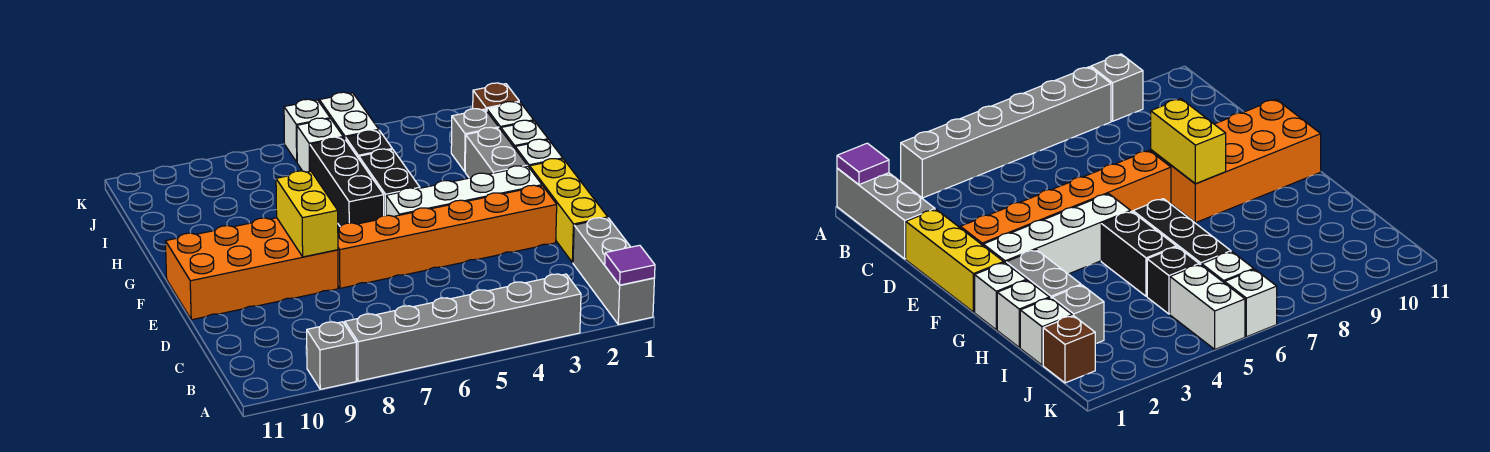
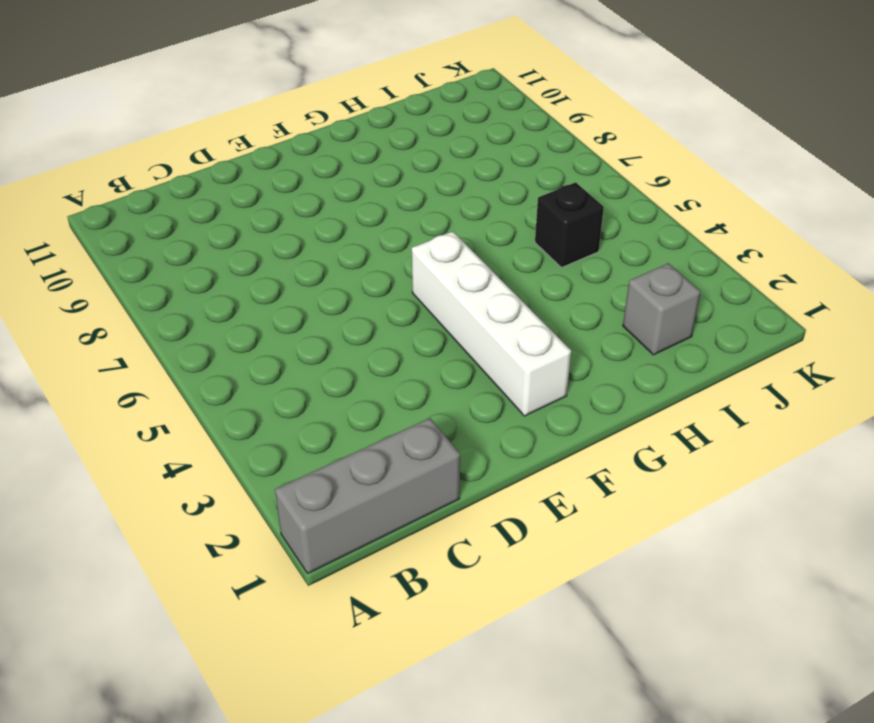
none -> grey brick A3:A8 level 1
none -> grey brick A9 level 1
none -> yellow brick D1:F1 level 1

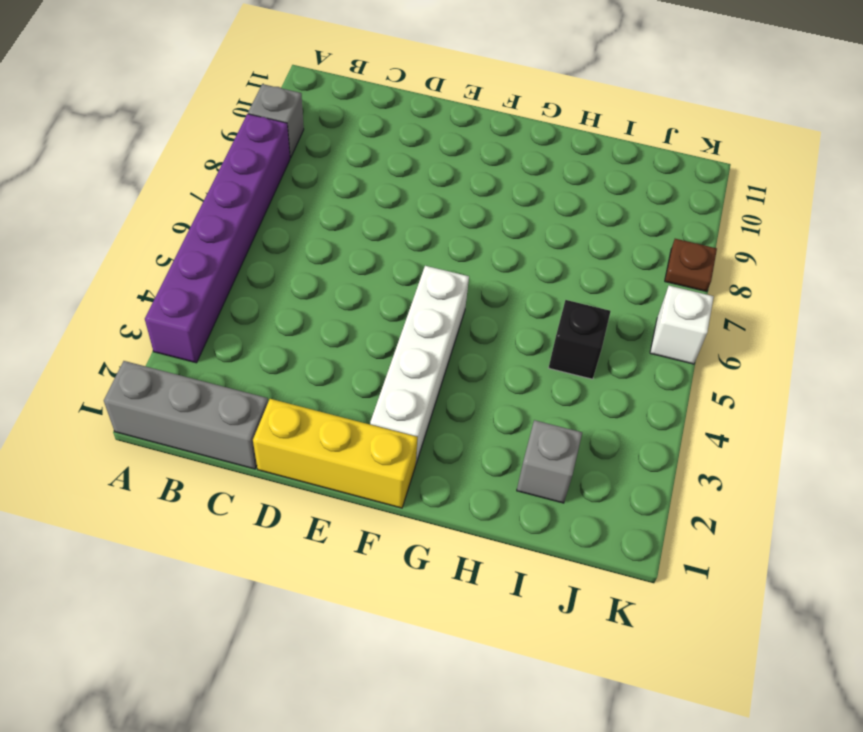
purple brick A3:A8 level 1 -> grey brick A3:A8 level 1
brown plate K8 level 1 -> none
none -> orange brick E2:E7 level 1
none -> orange brick E8:F11 level 1
none -> white brick G1 level 1

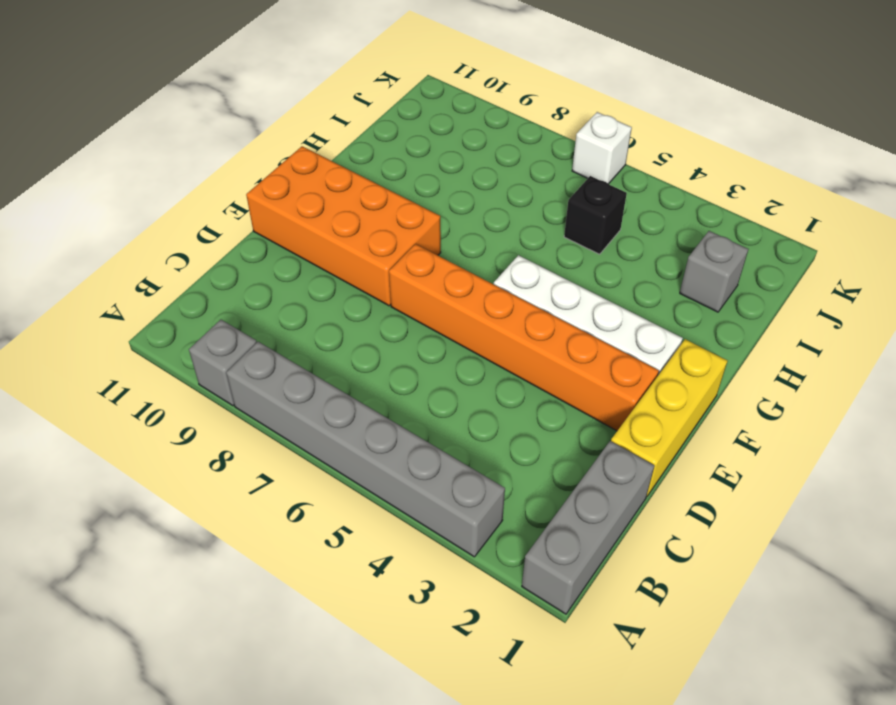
none -> white brick G1 level 1
none -> grey brick G2:H2 level 1
none -> black brick G5:H5 level 1

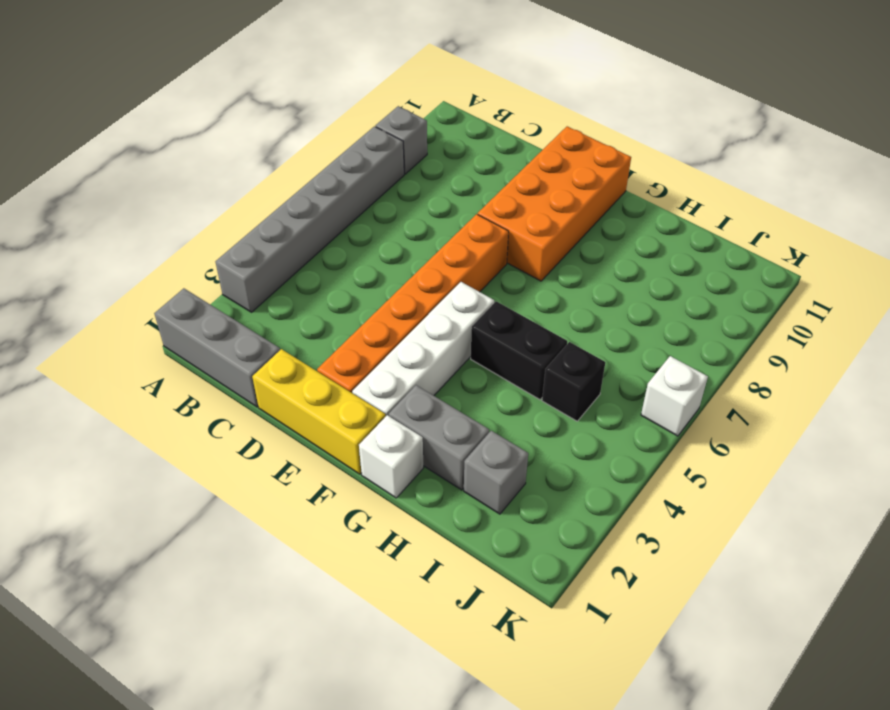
none -> black brick G6:I6 level 1
none -> white brick H1 level 1
none -> white brick I1 level 1

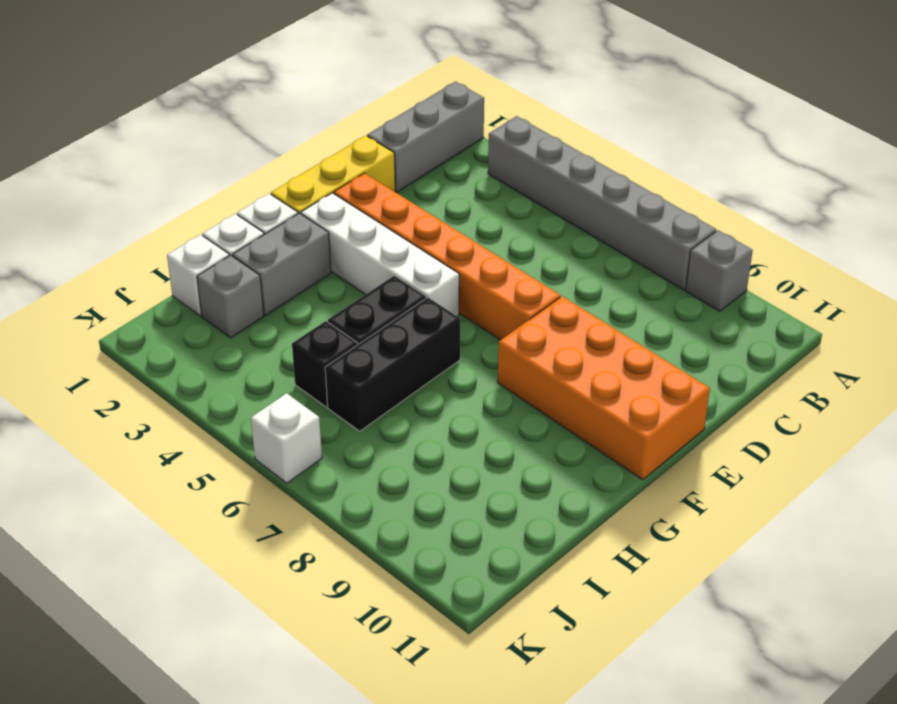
none -> brown brick J1 level 1
none -> white brick J5:K5 level 1
none -> white brick J6 level 1

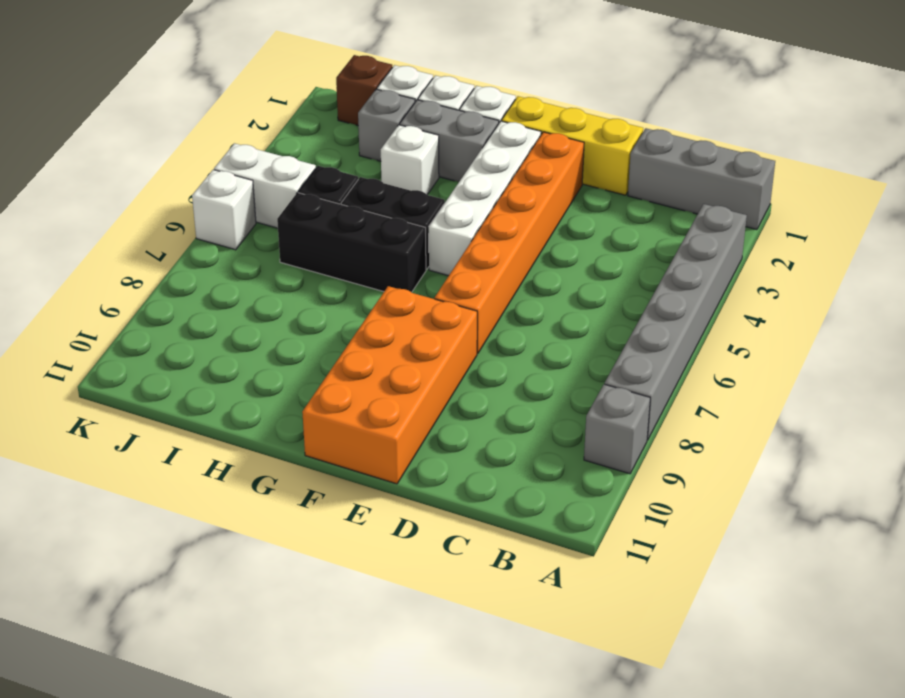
white brick H3 level 1 -> white brick J6 level 1
none -> purple tile A1 level 2
none -> yellow brick E8:F8 level 2

